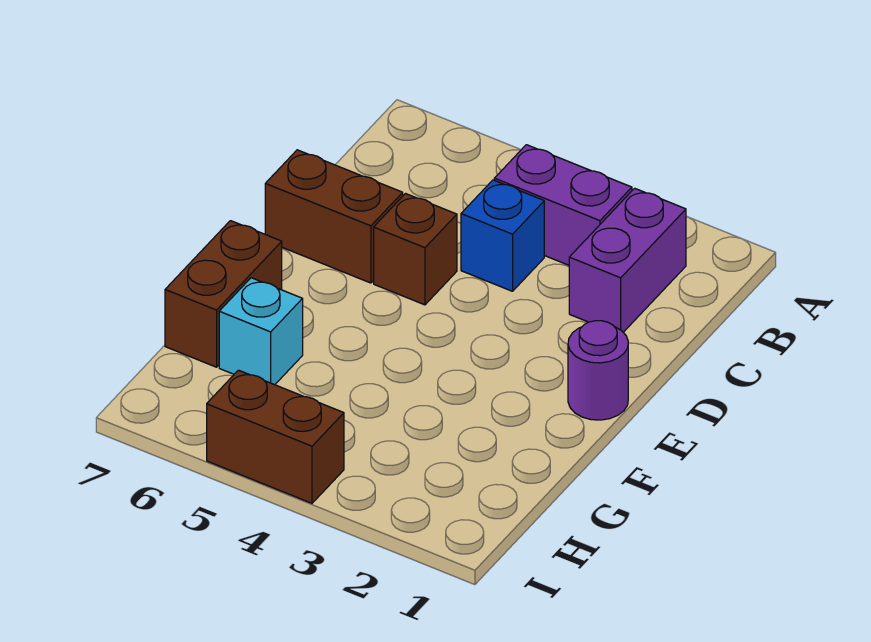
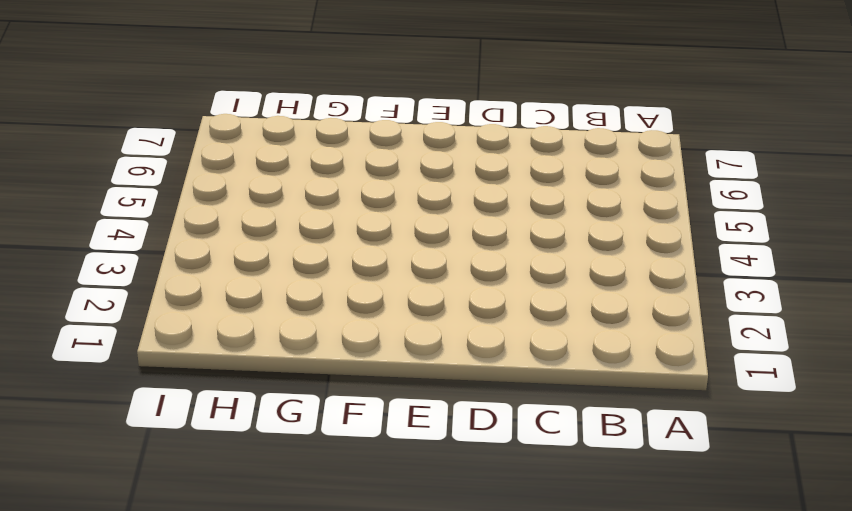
none -> purple brick B2:C2 level 1
none -> purple brick B3:B4 level 1

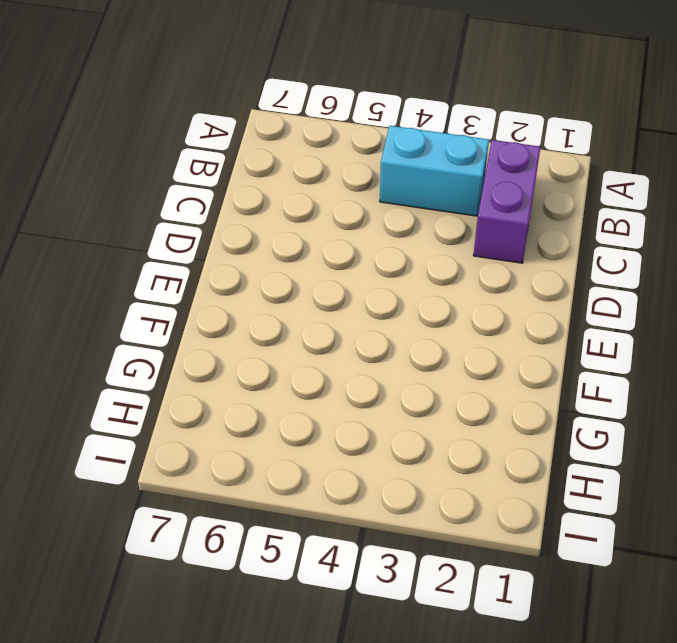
cyan brick B3:B4 level 1 -> purple brick B3:B4 level 1
none -> blue brick C4 level 1
none -> brown brick D5 level 1

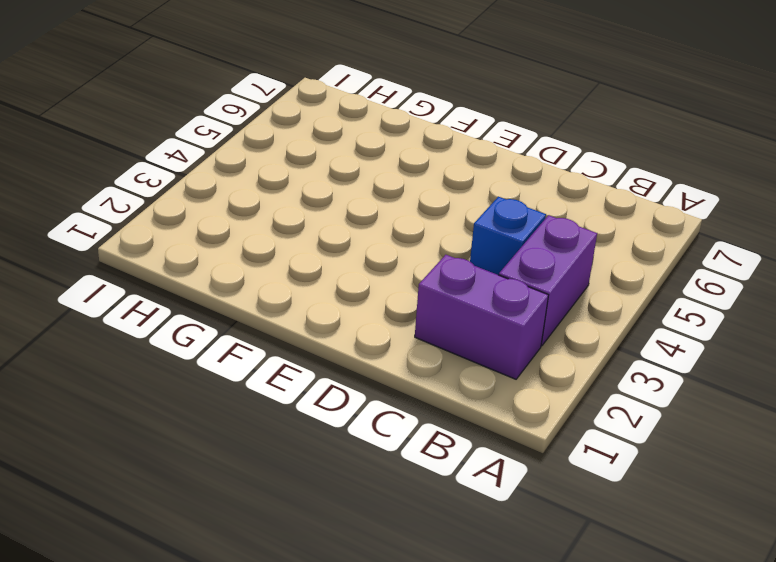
none -> brown brick D5 level 1
none -> brown brick D6:D7 level 1

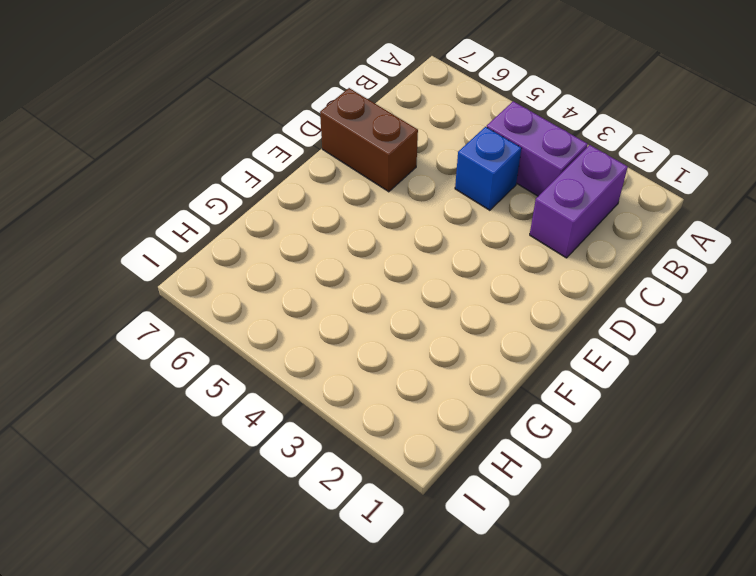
none -> brown brick D5 level 1
none -> purple round brick E1 level 1

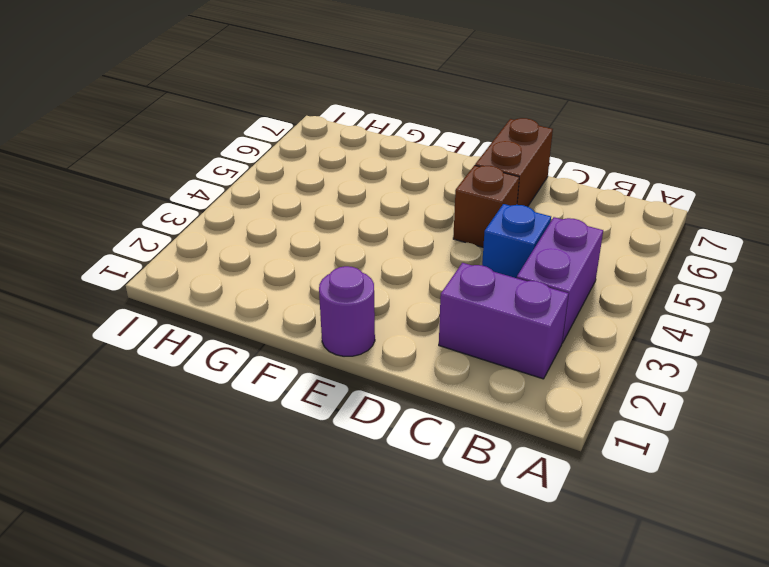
none -> brown brick F7:G7 level 1
none -> cyan brick G6 level 1

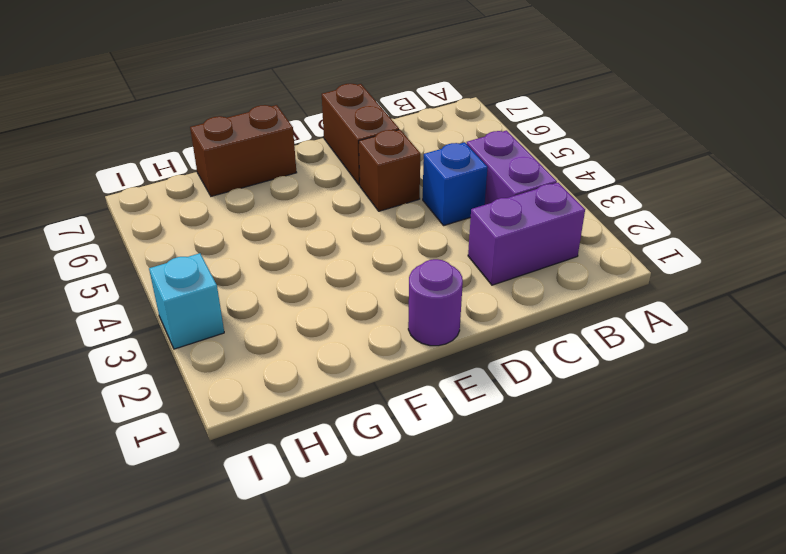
cyan brick I3 level 1 -> cyan brick G6 level 1
none -> brown brick I4:I5 level 1

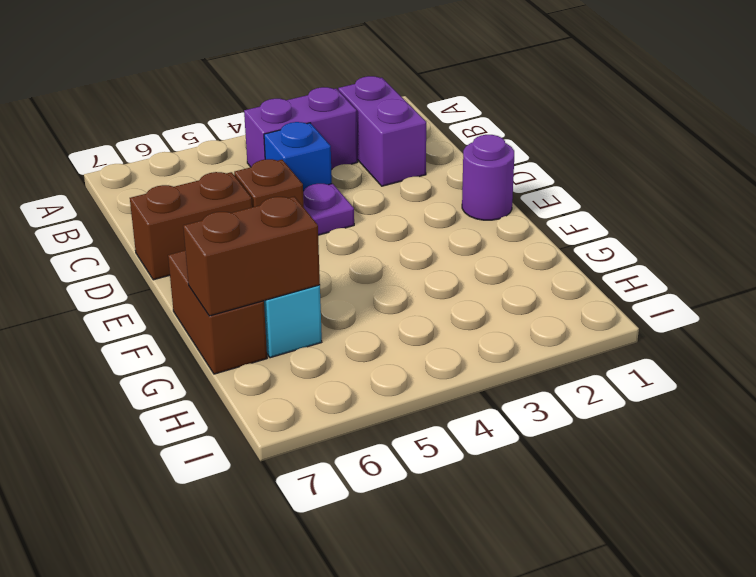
purple plate D4 level 1 -> none
brown brick G6:G7 level 2 -> brown brick I4:I5 level 1

